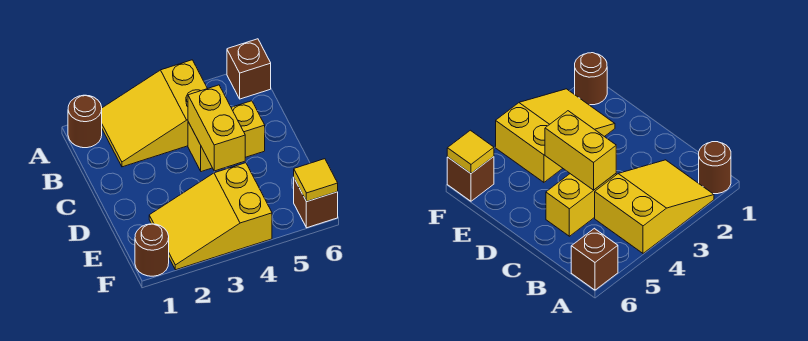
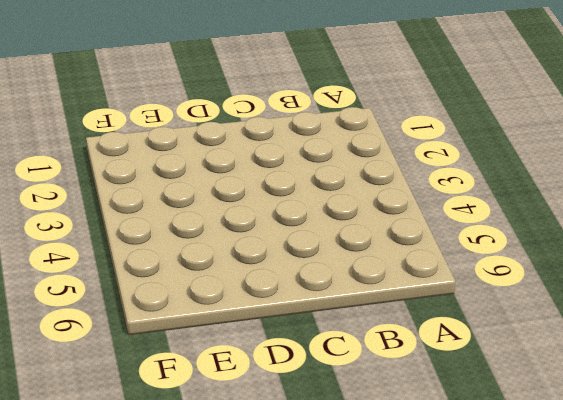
none -> brown round brick A1 level 1
none -> yellow slope A2:B4 level 1 top 4

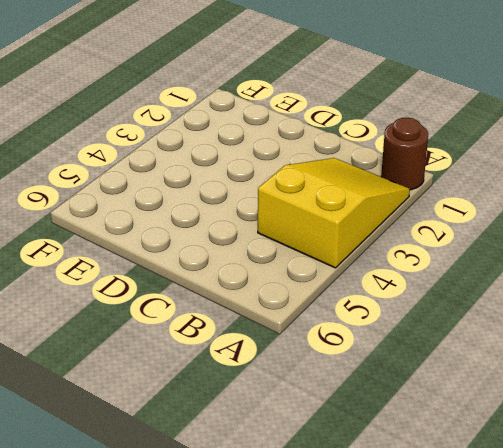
none -> brown brick A6 level 1
none -> yellow brick C4:C5 level 1

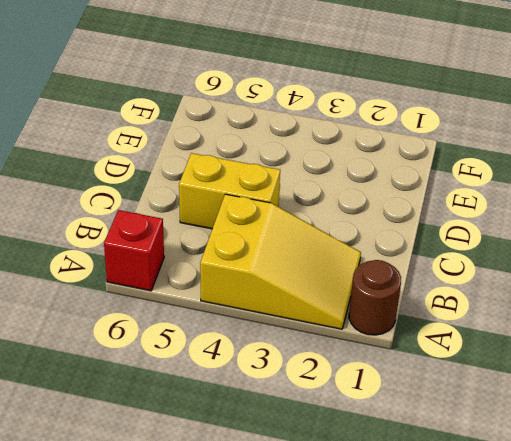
red brick A6 level 1 -> brown brick A6 level 1
none -> yellow slope E2:F4 level 1 top 4
none -> brown round brick F1 level 1

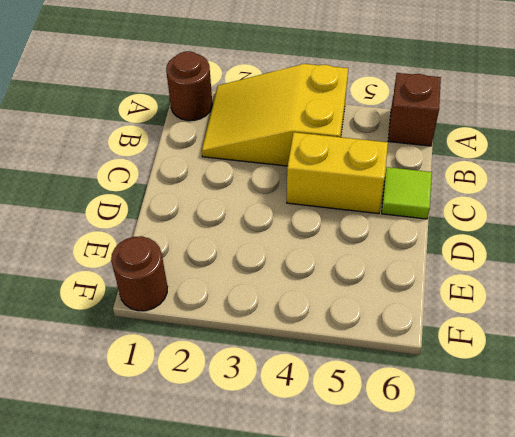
lime tile C6 level 1 -> none
none -> yellow slope E2:F4 level 1 top 4
none -> brown brick F6 level 1

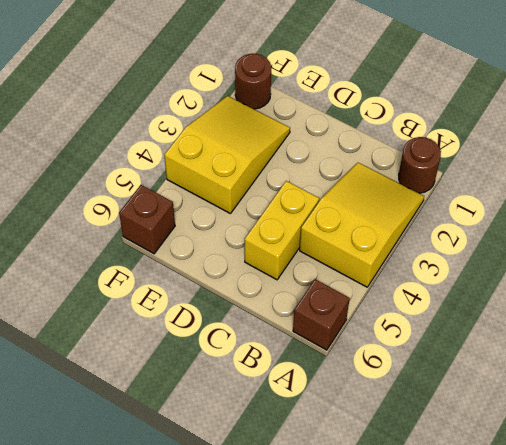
none -> yellow brick C4:D4 level 2
none -> yellow tile F6 level 2

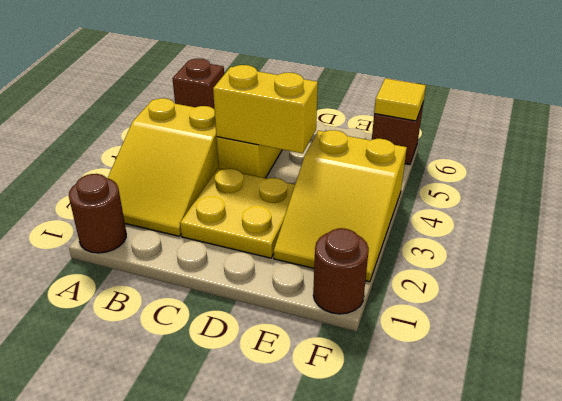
yellow plate C2:D3 level 1 -> none

